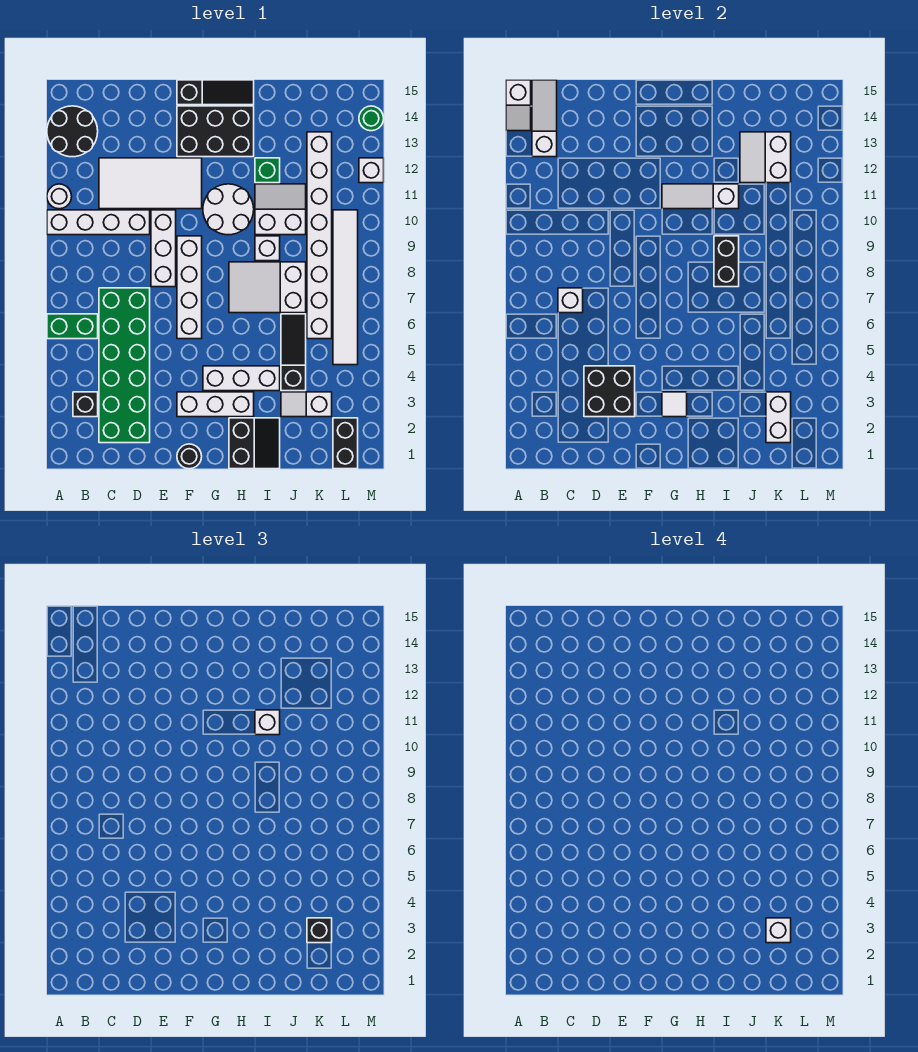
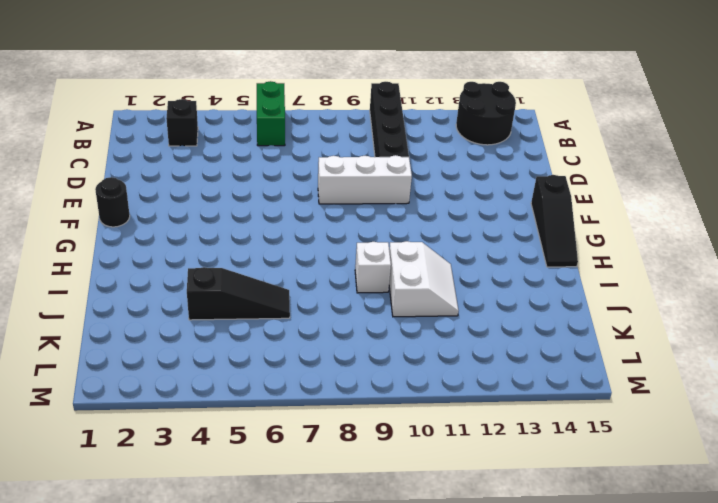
black brick A10:D10 level 1 -> white brick A10:D10 level 1
none -> white round brick A11 level 1
none -> green brick C2:D7 level 1
none -> white tile C11:F12 level 1
none -> white brick F3:H3 level 1

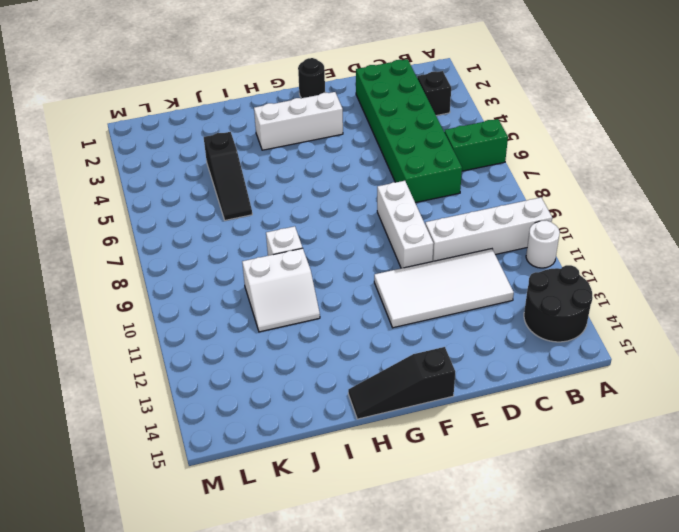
none -> white brick F6:F9 level 1
none -> black brick F13:H14 level 1
none -> white brick G4:I4 level 1
none -> white round brick G10:H11 level 1

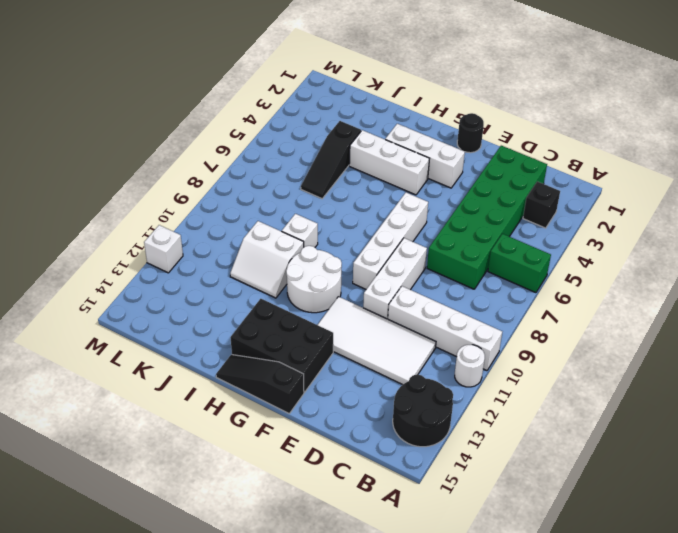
none -> black slope H1:I2 level 1 top H
none -> white slope H7:J8 level 1 top J
none -> green brick I12 level 1
none -> white slope J3:K3 level 1 top K

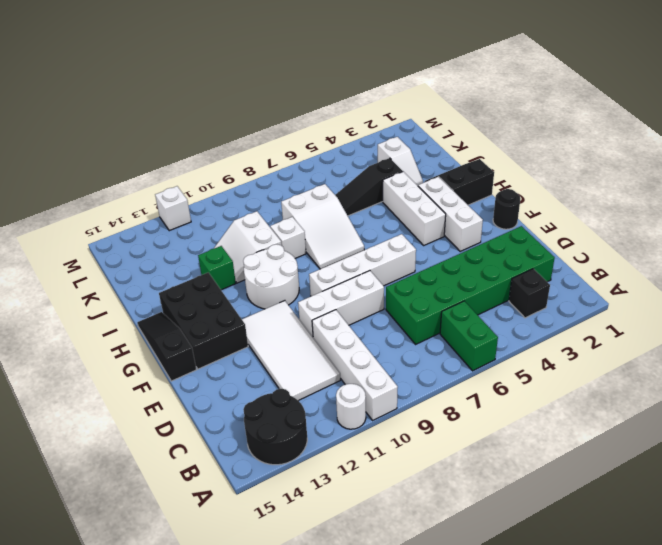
none -> white brick K6:K13 level 1
none -> black brick L1:L2 level 1
none -> white tile L5:L10 level 1
none -> green round brick M14 level 1

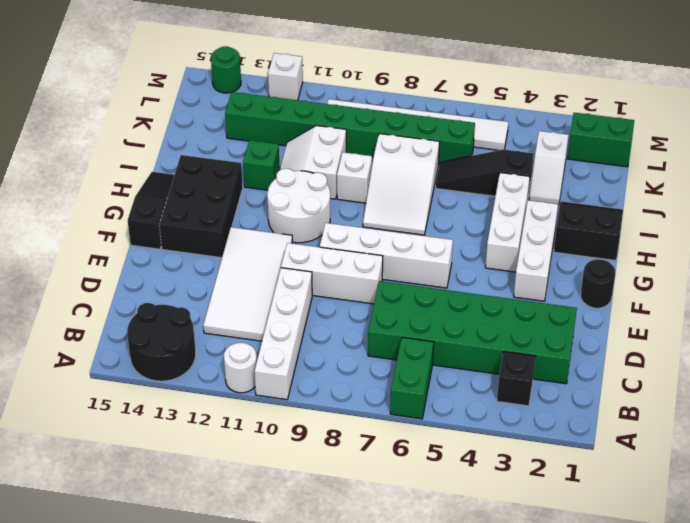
green brick K6:K13 level 1 -> white brick K6:K13 level 1
green brick L1:L2 level 1 -> black brick L1:L2 level 1
none -> white slope A14:A15 level 2 top 15
none -> white slope B13:B15 level 2 top 13
none -> white brick C7 level 2
none -> black brick D3:E4 level 2

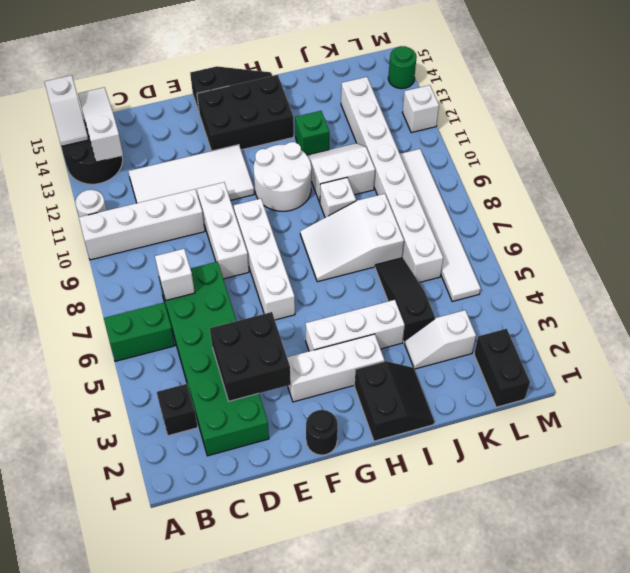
none -> white tile G3 level 2
none -> white slope G11:I11 level 2 top I
none -> black brick I8:I9 level 2
none -> white slope J12:K13 level 2 top K

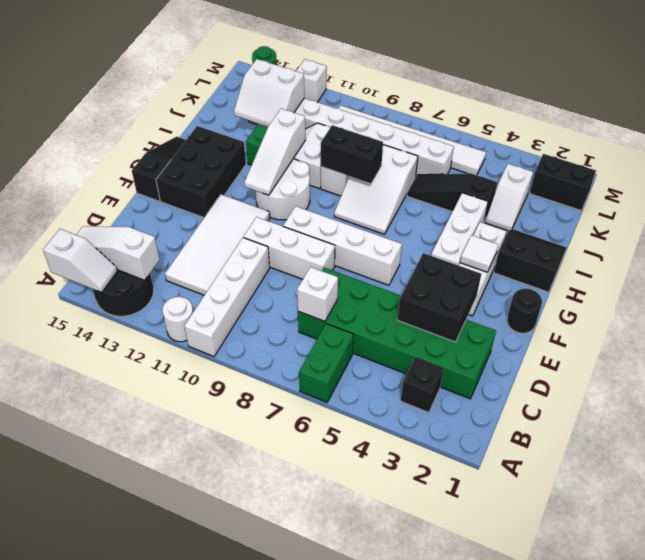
none -> white brick K2:K3 level 2
none -> white brick I11 level 3
none -> black brick K3 level 3
none -> white brick K3 level 4

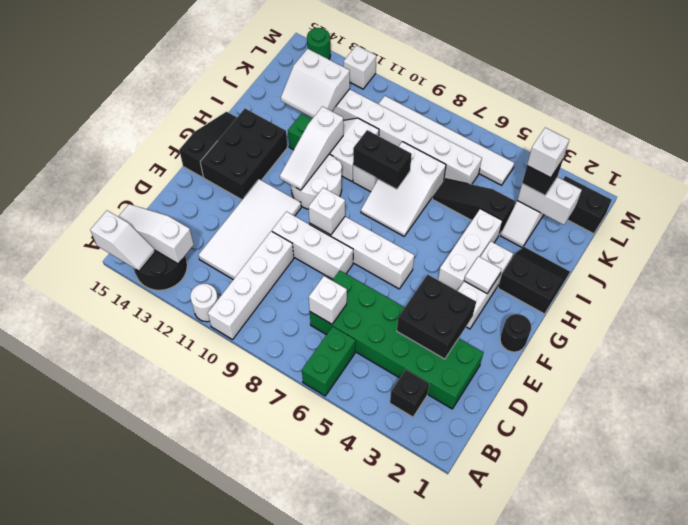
white brick F9 level 2 -> white brick I11 level 3

